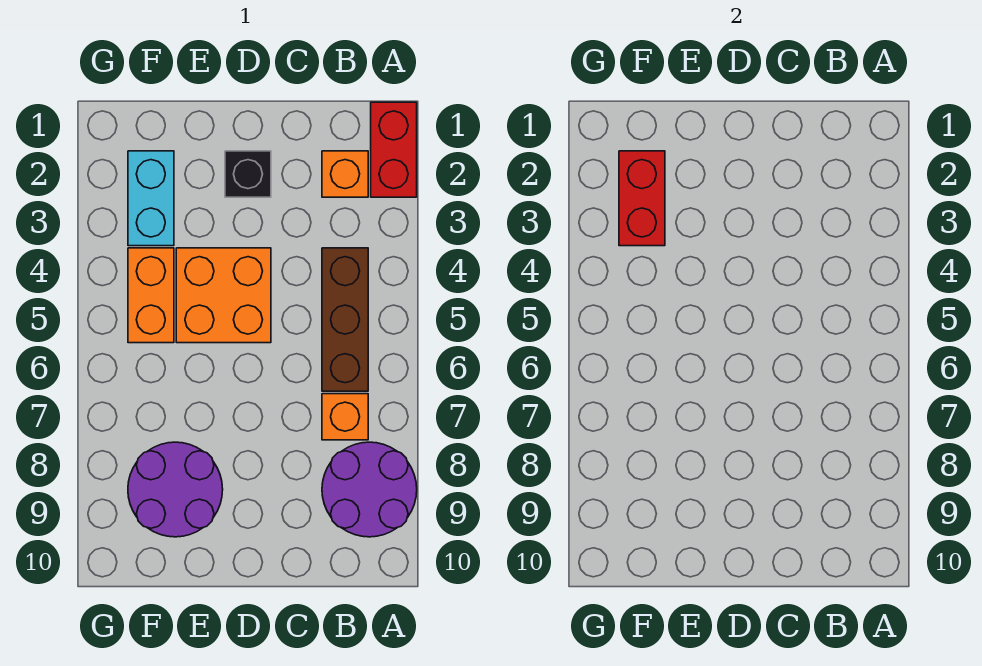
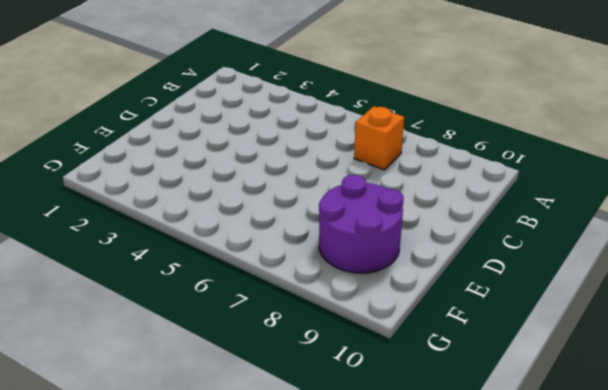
none -> red brick A1:A2 level 1
none -> purple round brick A8:B9 level 1

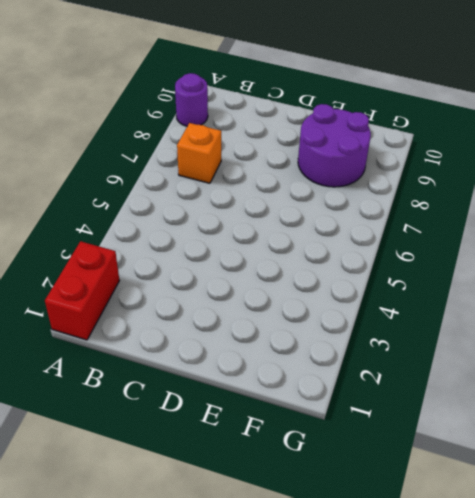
purple round brick A9 level 1 -> purple round brick A8:B9 level 1
none -> orange brick B2 level 1
none -> brown brick B4:B6 level 1

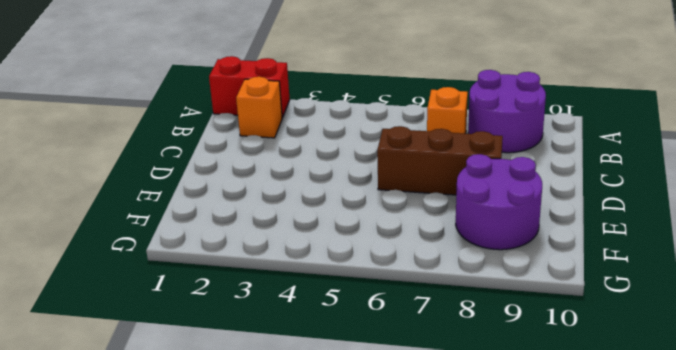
brown brick D6:D8 level 1 -> brown brick B4:B6 level 1
none -> black brick D2 level 1
none -> orange brick D4:E5 level 1

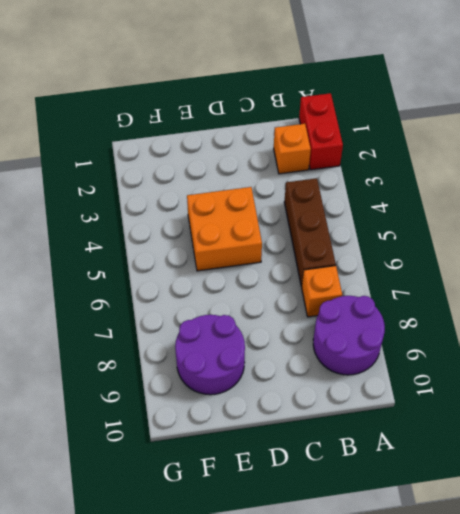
none -> black brick D2 level 1
none -> cyan brick F2:F3 level 1

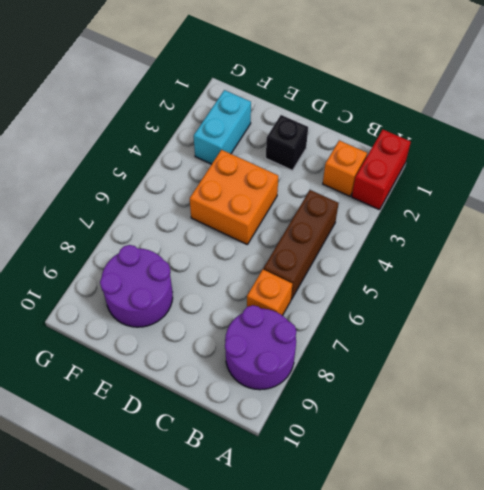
none -> orange brick F4:F5 level 1
none -> red brick F2:F3 level 2

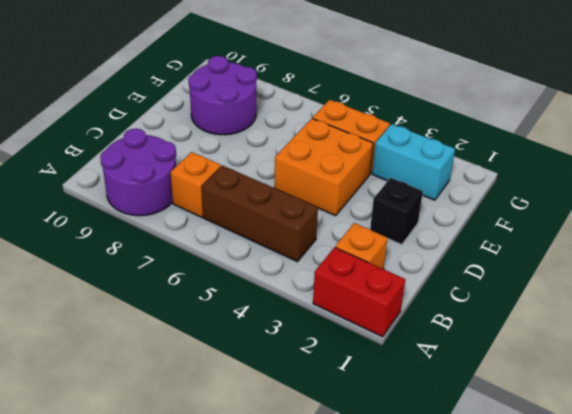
none -> red brick F2:F3 level 2

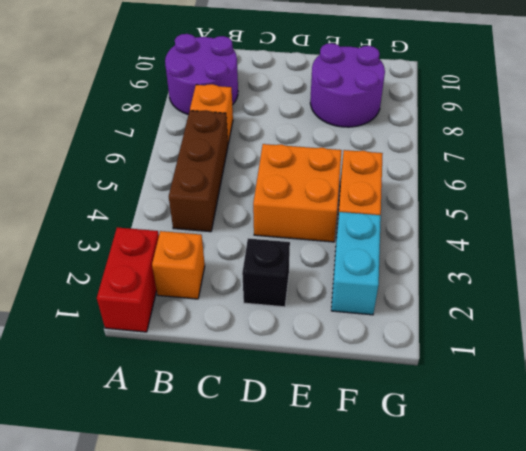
none -> red brick F2:F3 level 2

